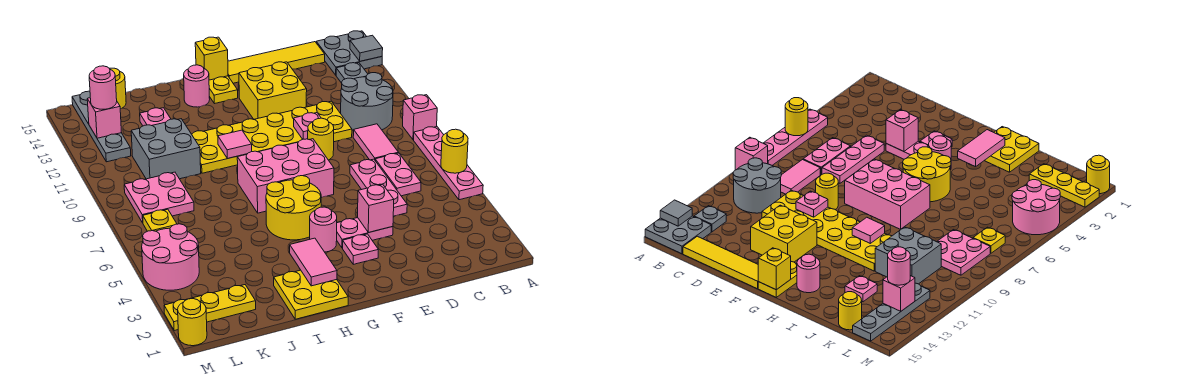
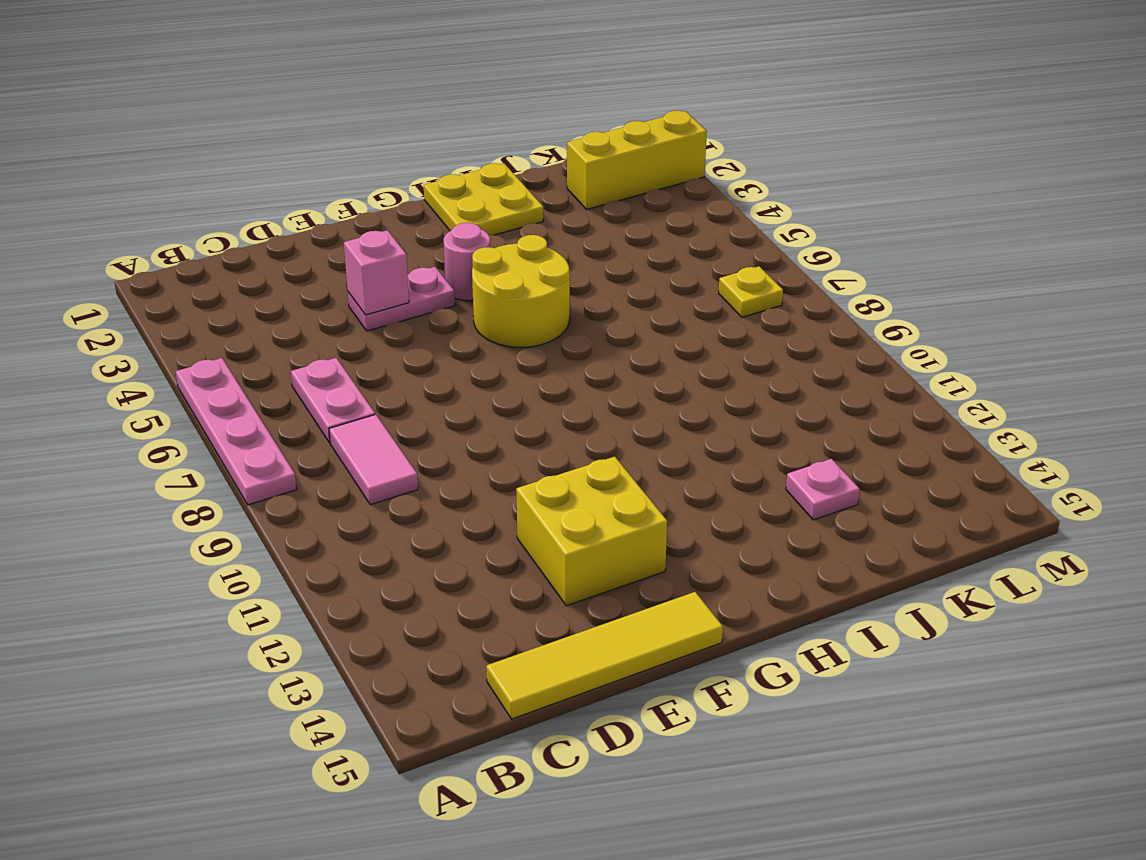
yellow brick K2:M2 level 1 -> yellow plate K2:M2 level 1
none -> pink brick A9 level 1
none -> grey plate A14:B15 level 1
none -> grey round brick B10:C11 level 1
none -> grey plate B13 level 1

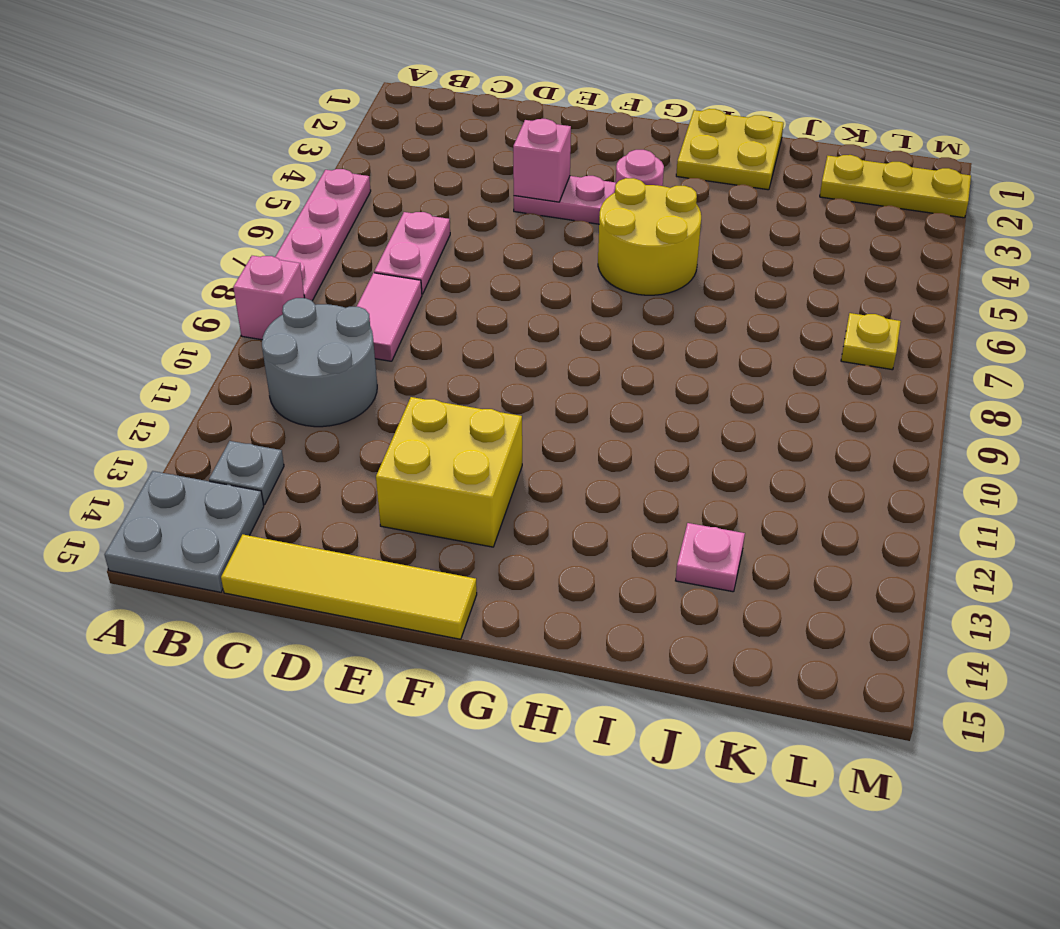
none -> pink plate D5:D7 level 1
none -> yellow plate D10:I11 level 1
none -> yellow round brick E9 level 1
none -> pink plate F3 level 1

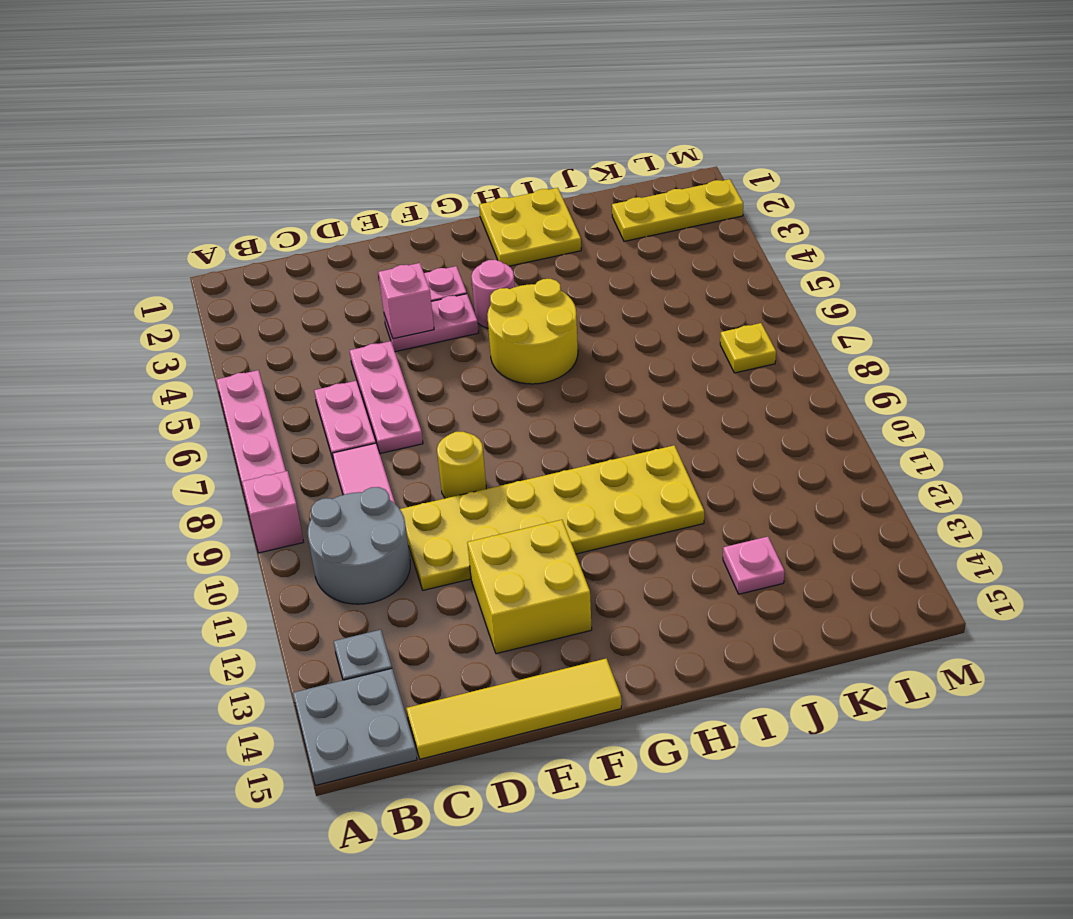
none -> pink brick F7:H8 level 1
none -> yellow plate G14:G15 level 1
none -> pink round brick H14 level 1
none -> grey brick J10:K11 level 1

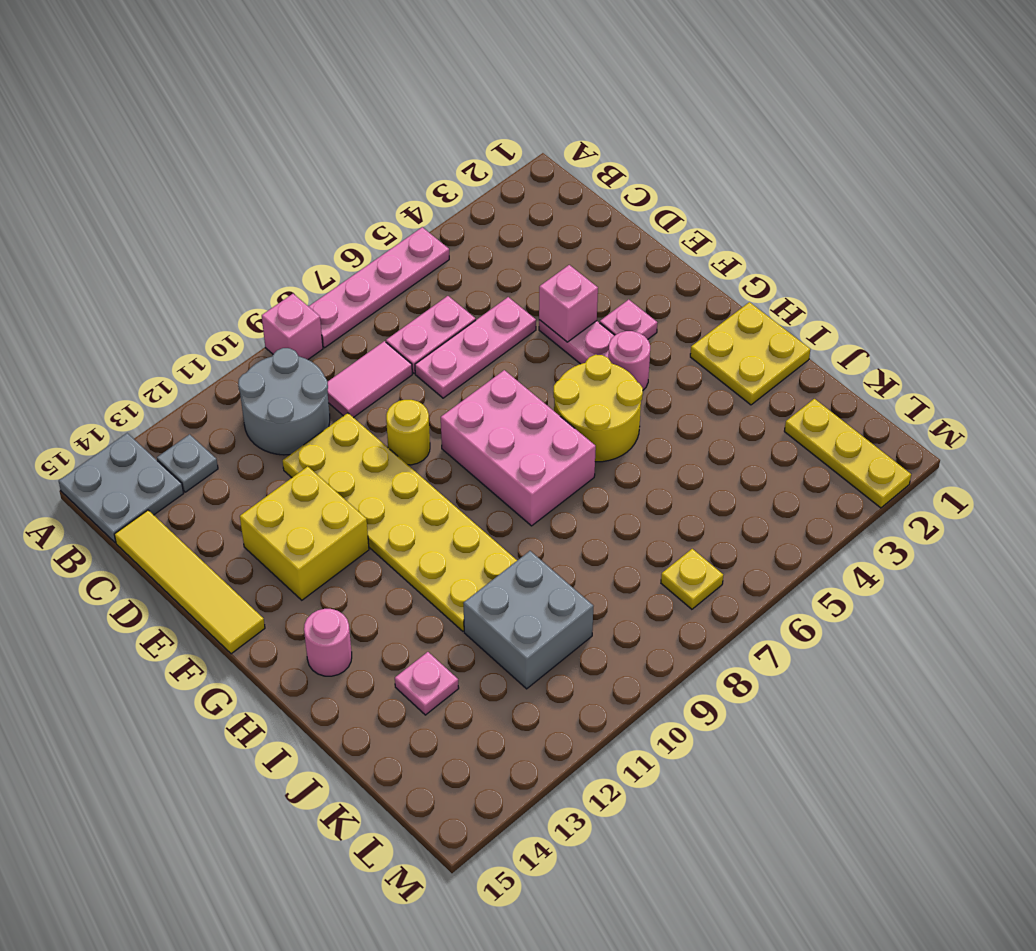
none -> yellow plate G14:G15 level 1
none -> pink plate K8:L9 level 1
none -> yellow round brick K15 level 1
none -> pink round brick L4:M5 level 1

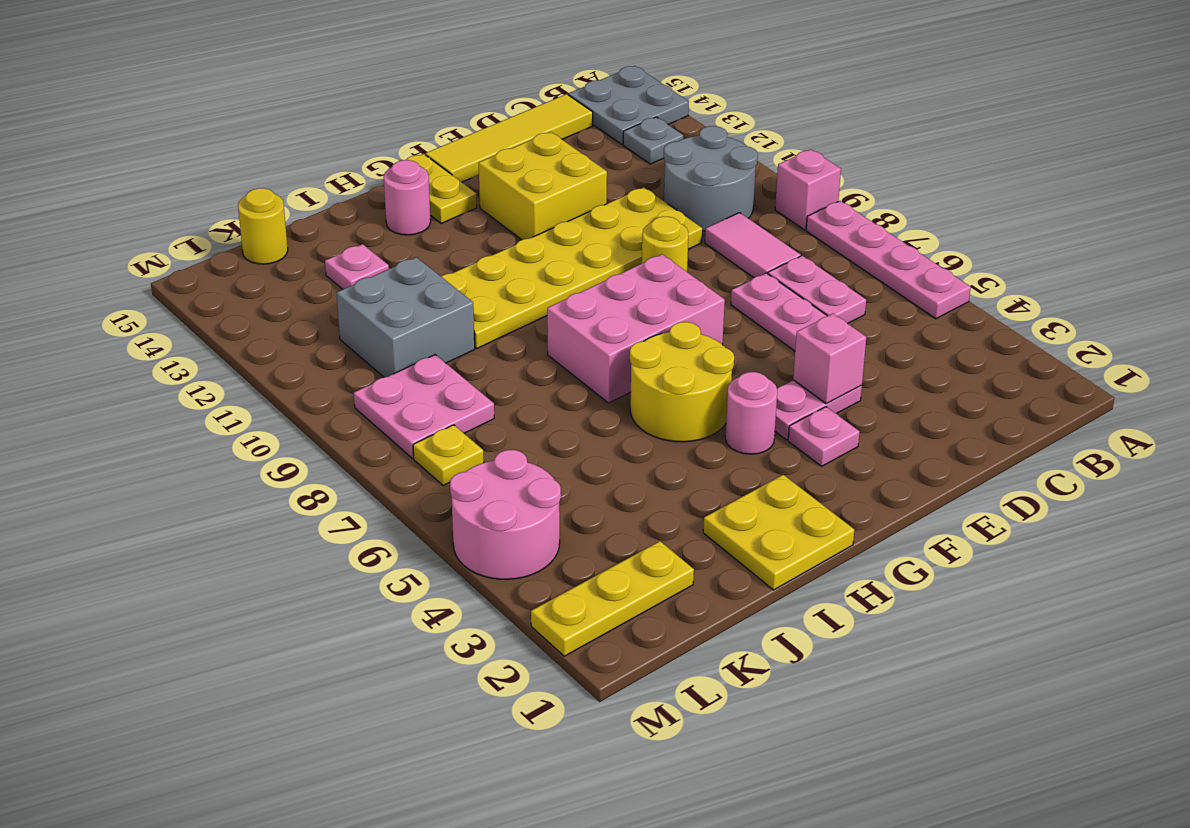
none -> grey plate L12:L15 level 1
none -> yellow round brick M1 level 1
none -> yellow round brick A6 level 2
none -> grey tile A14 level 2

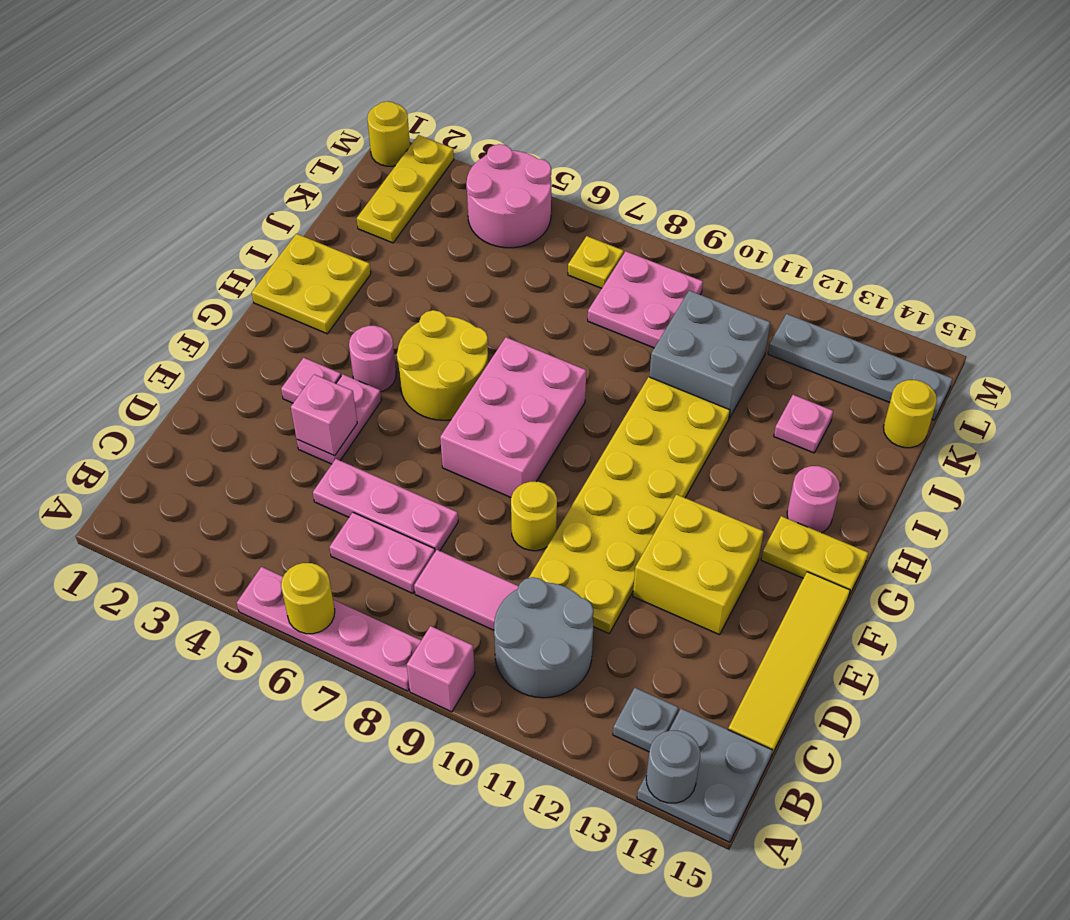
grey round brick A14 level 2 -> grey tile A14 level 2
none -> pink plate E10 level 2
none -> yellow brick G15 level 2
none -> pink tile H2:H3 level 2
none -> pink tile H10 level 2

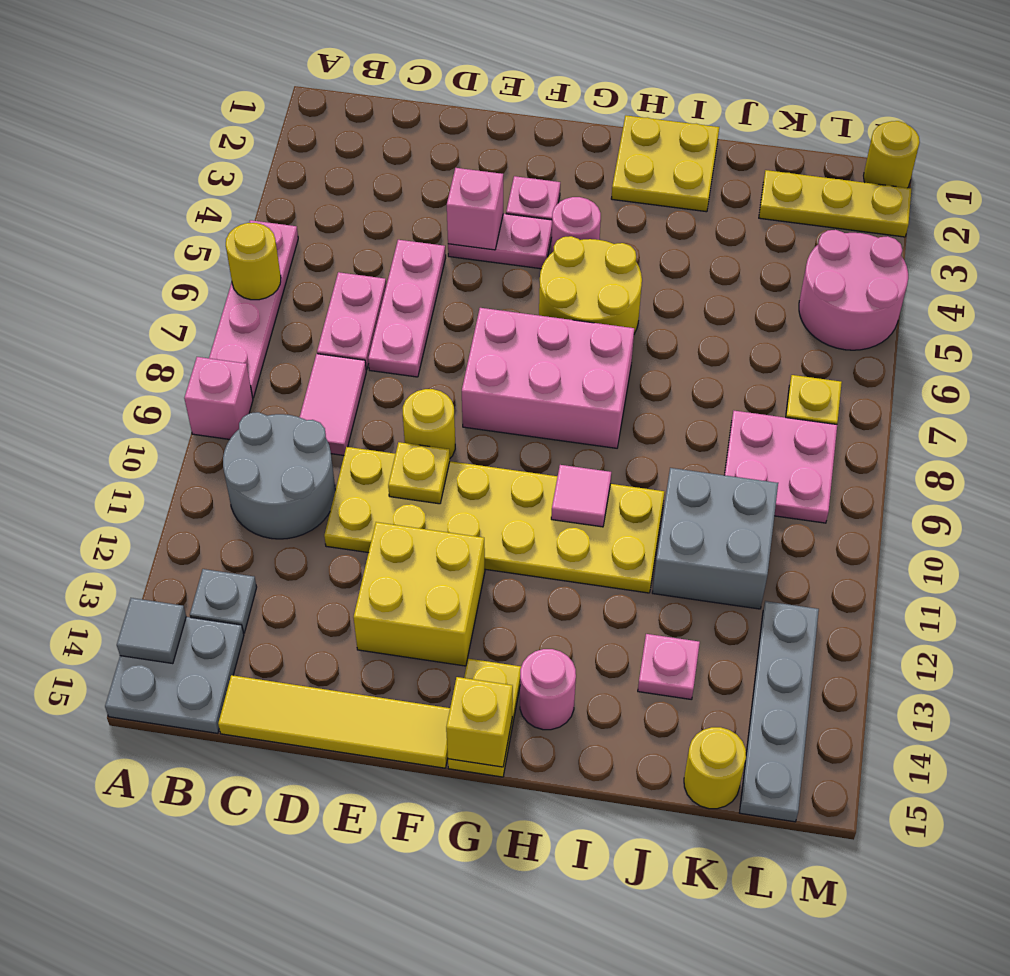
yellow plate E10 level 2 -> pink plate E10 level 2
none -> pink tile H2:H3 level 2
none -> pink brick L13 level 2
none -> pink round brick L13 level 3

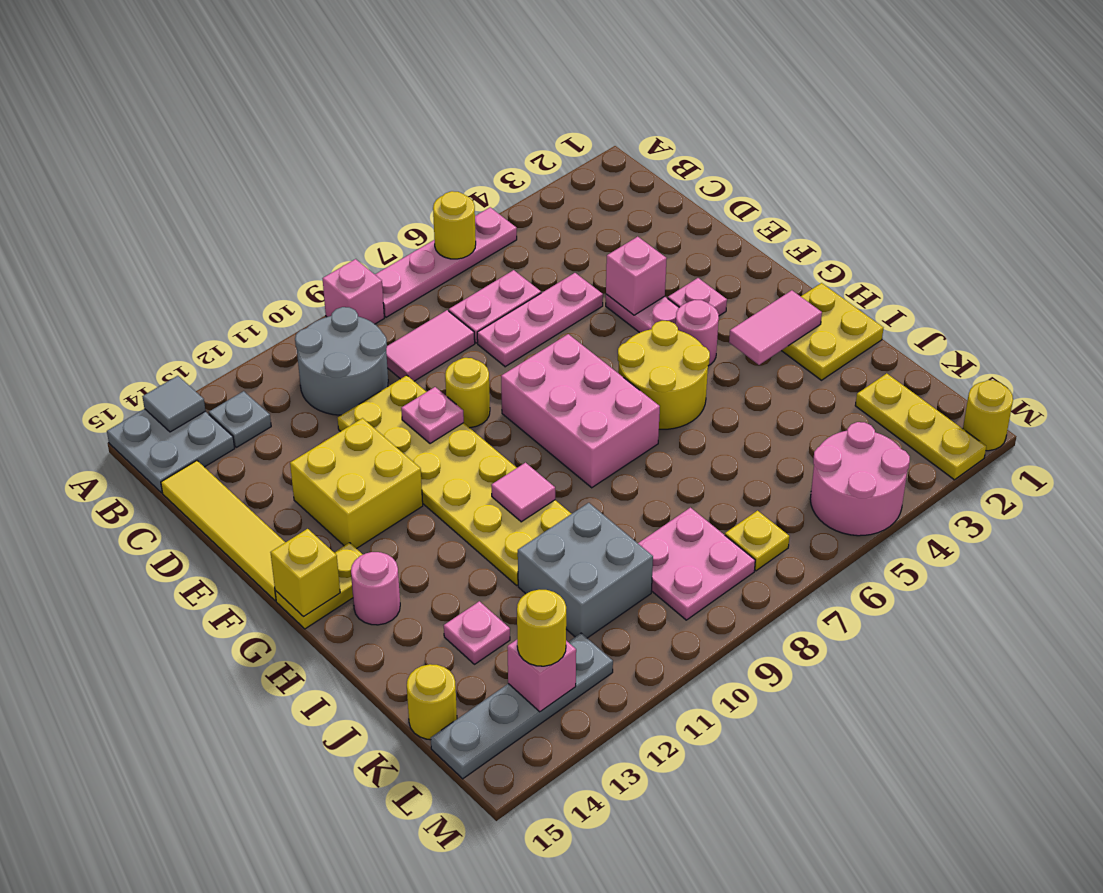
yellow round brick L13 level 3 -> pink round brick L13 level 3

